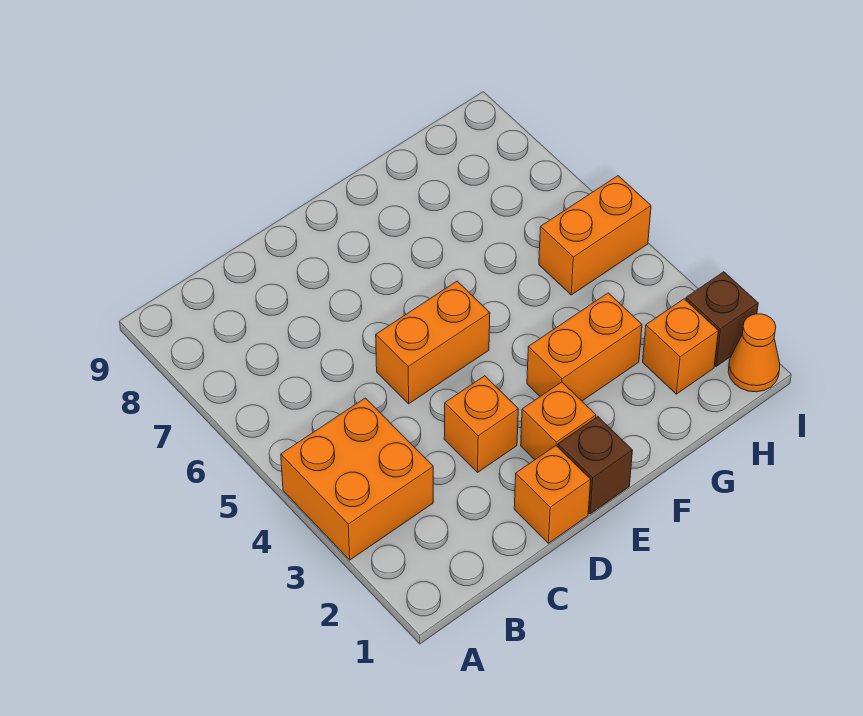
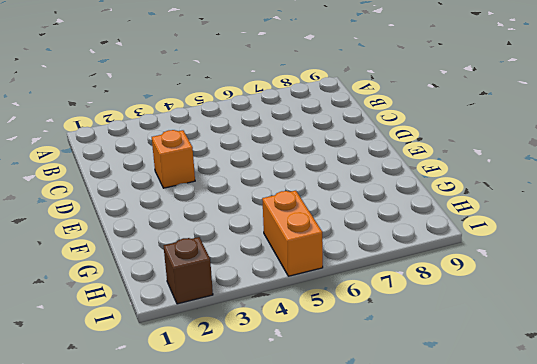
none -> orange brick A3:B4 level 1
none -> orange brick D1 level 1

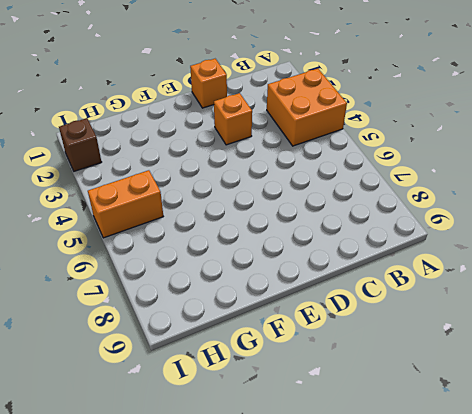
none -> orange brick D5:E5 level 1
none -> brown brick E1 level 1

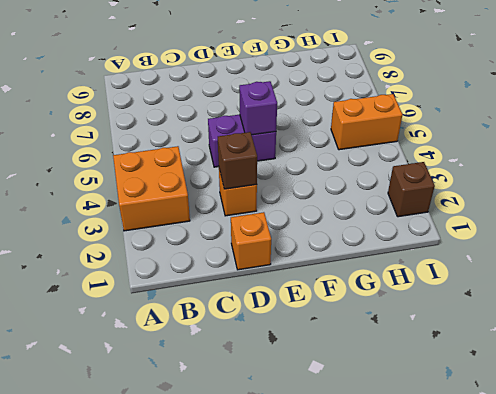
brown brick D3 level 2 -> brown brick E1 level 1
purple brick D5:E5 level 1 -> orange brick D5:E5 level 1
purple brick E5 level 2 -> none
none -> orange brick E2 level 1
none -> orange brick F3:G3 level 1

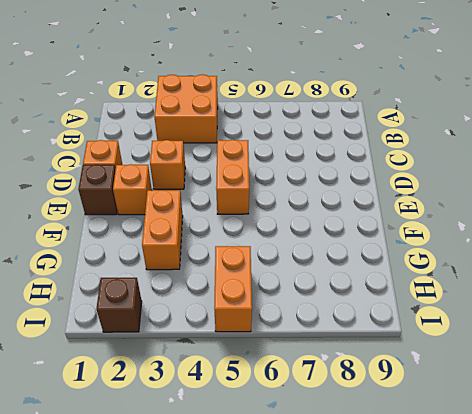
none -> orange brick H2 level 1
none -> orange cone I1 level 1

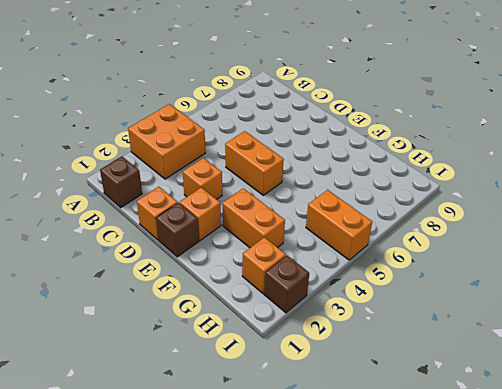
brown brick B1 level 1 -> none
none -> orange cone I1 level 1

